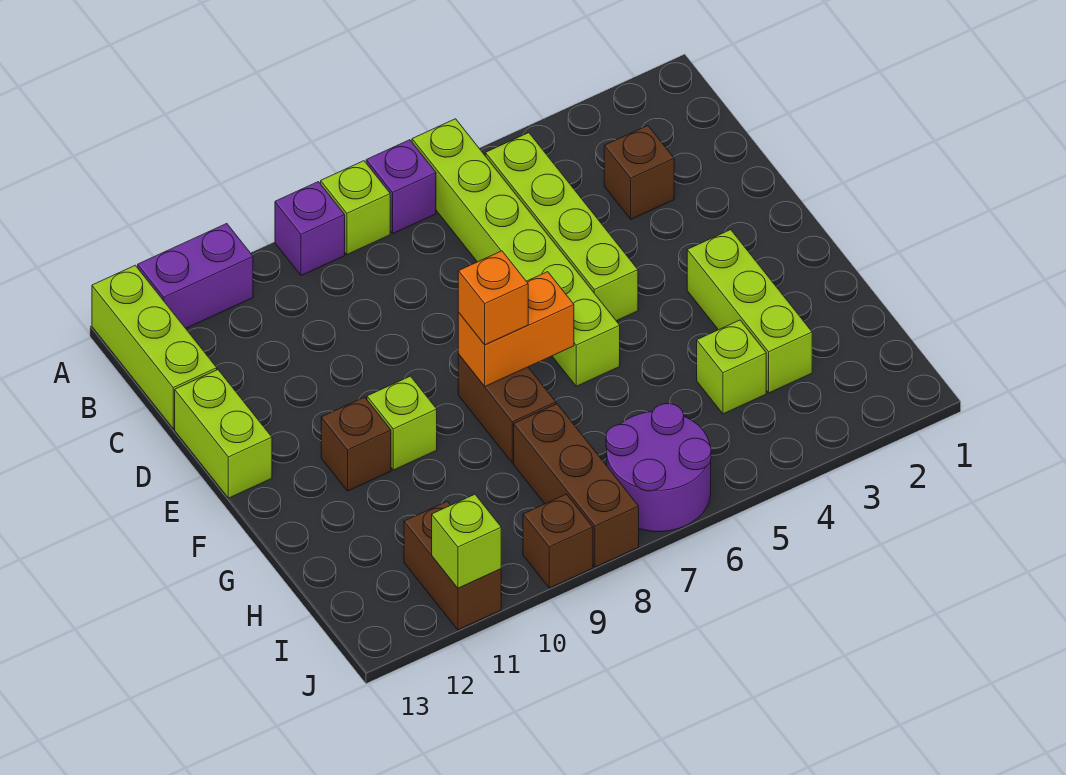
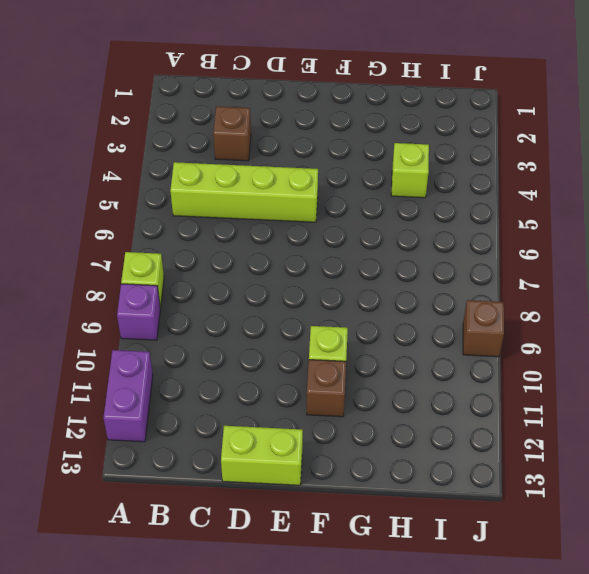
none -> lime brick A6:F6 level 1
none -> purple brick A7 level 1
none -> lime brick A13:C13 level 1

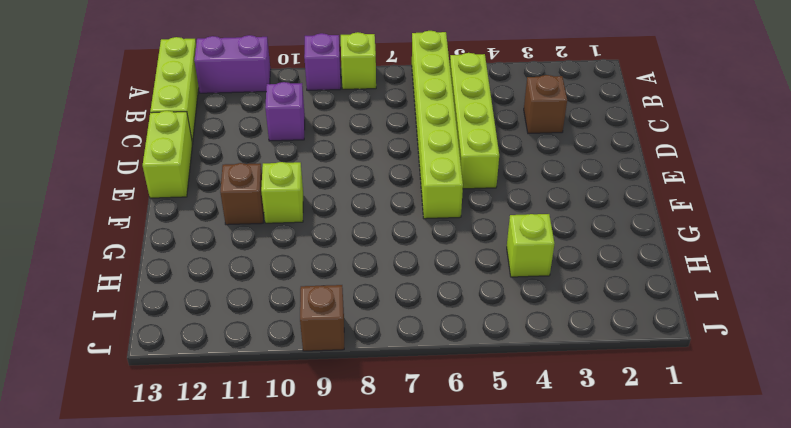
purple brick C10 level 1 -> purple brick A7 level 1
none -> lime brick F3:H3 level 1
none -> brown brick F8:G8 level 1
none -> brown brick H8:J8 level 1

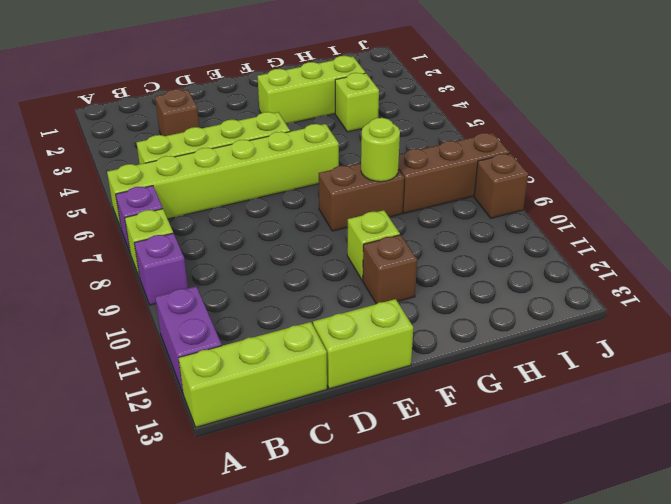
lime round brick G8 level 2 -> none
none -> purple round brick I6:J7 level 1
none -> brown brick I11:J11 level 1
none -> orange brick F7:F8 level 2

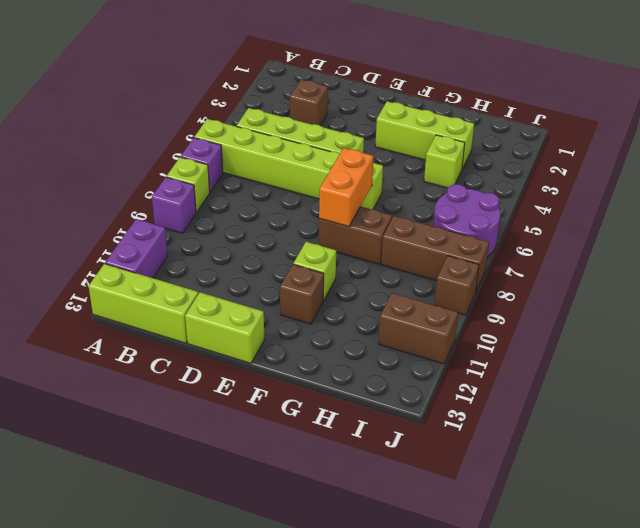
none -> lime brick J11 level 2
none -> orange brick F8 level 3

